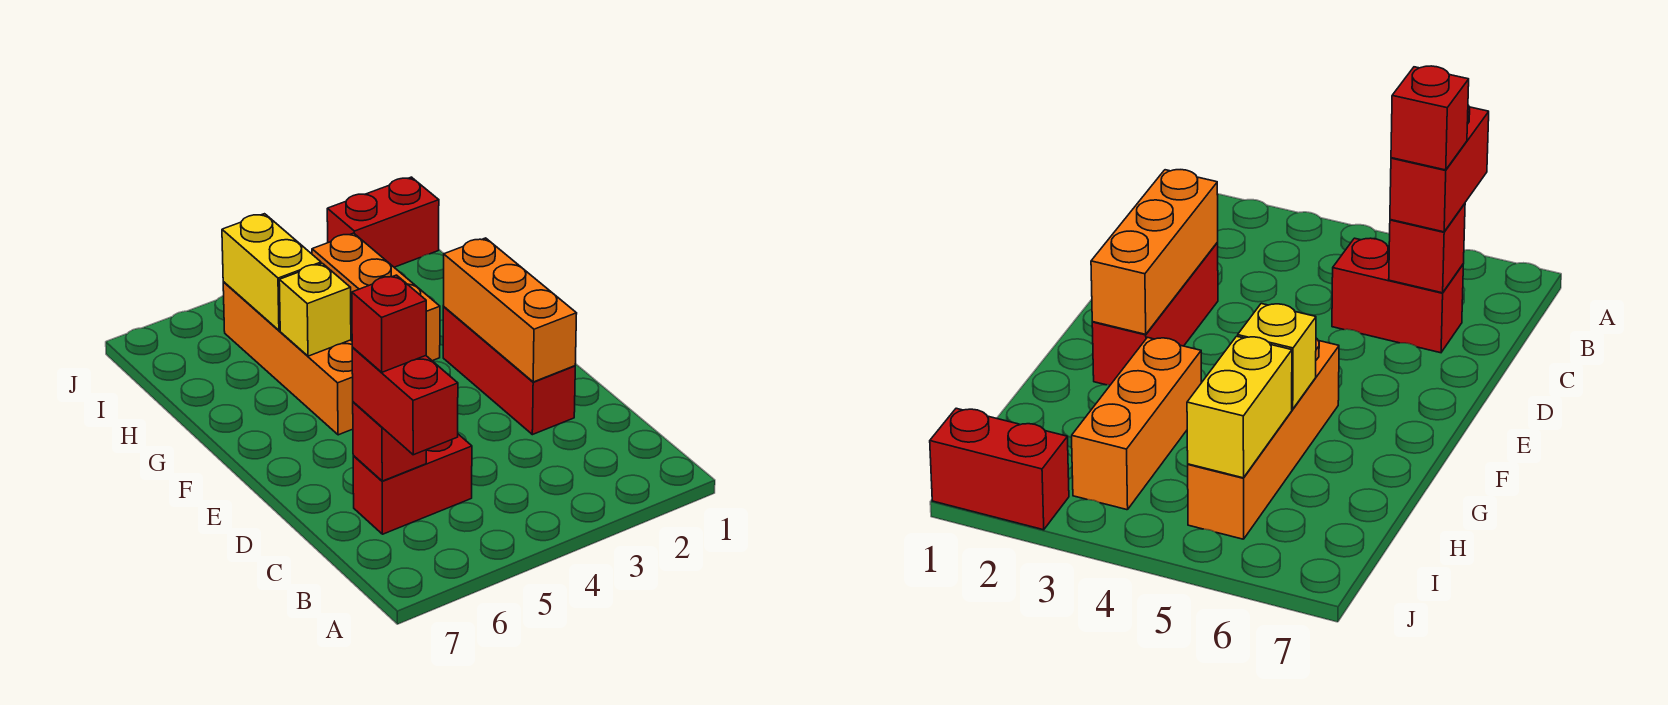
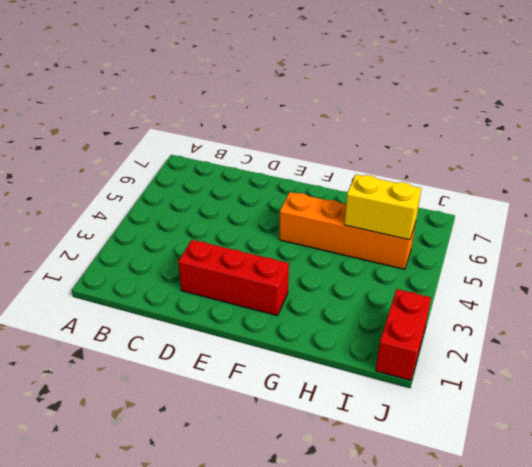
none -> red brick C5:C6 level 1
none -> orange brick G3:I3 level 1

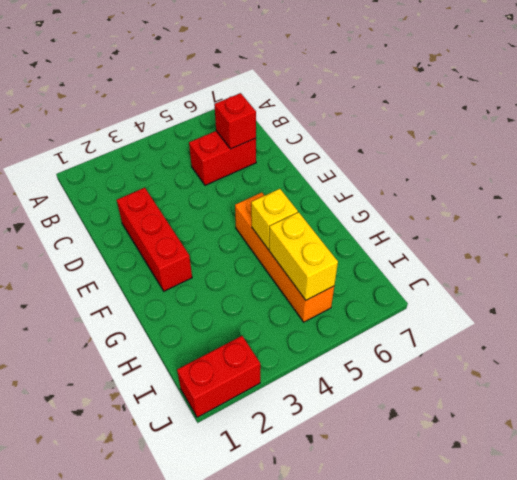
none -> orange brick G3:I3 level 1
none -> orange brick D2:F2 level 2

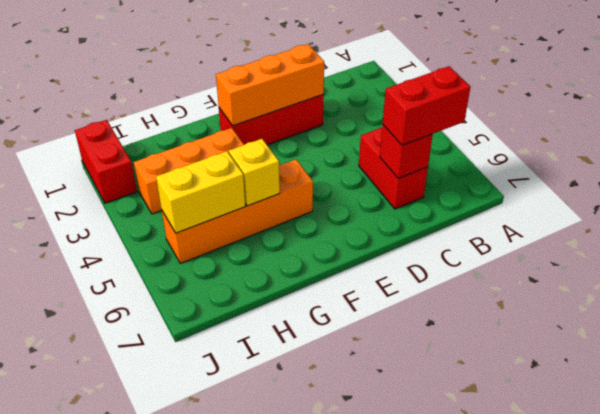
none -> red brick C6 level 4

